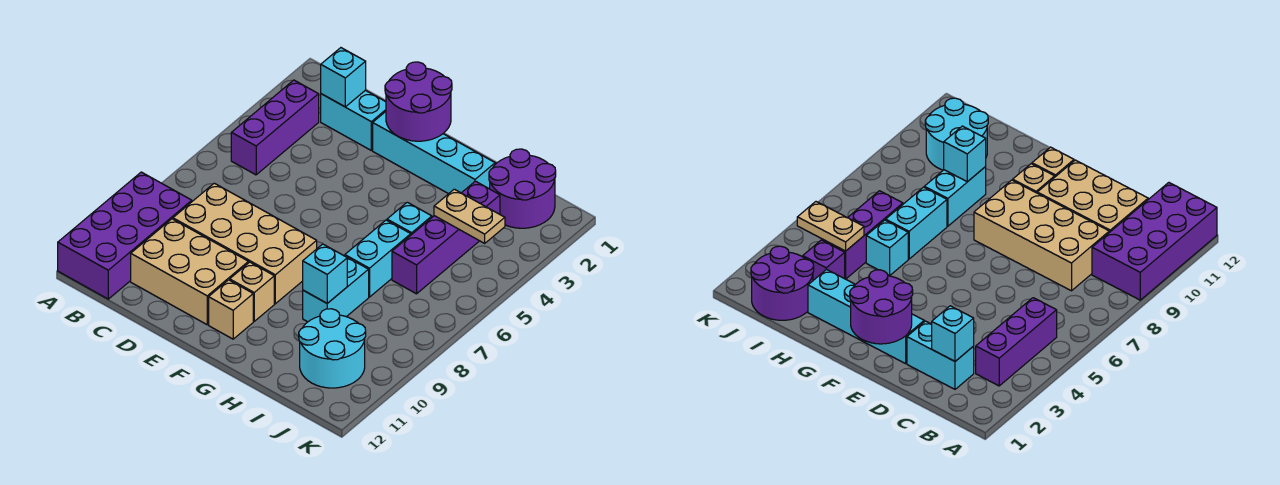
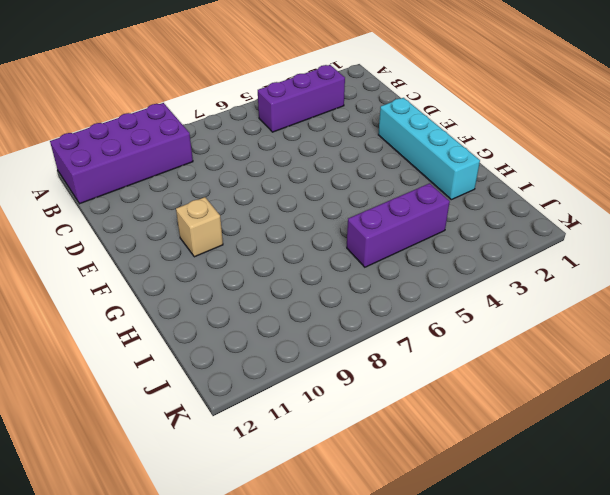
none -> cyan brick C2:D2 level 1
none -> tan brick C8:F9 level 1
none -> tan brick C10:E11 level 1

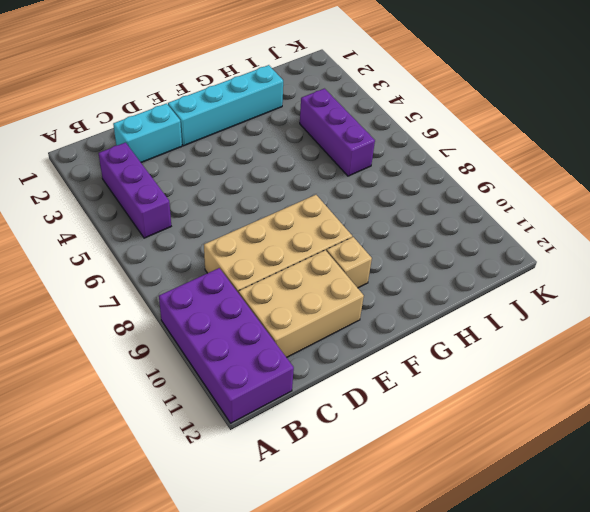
none -> tan brick F11 level 1
none -> cyan brick H5 level 1
none -> cyan brick H6:H7 level 1

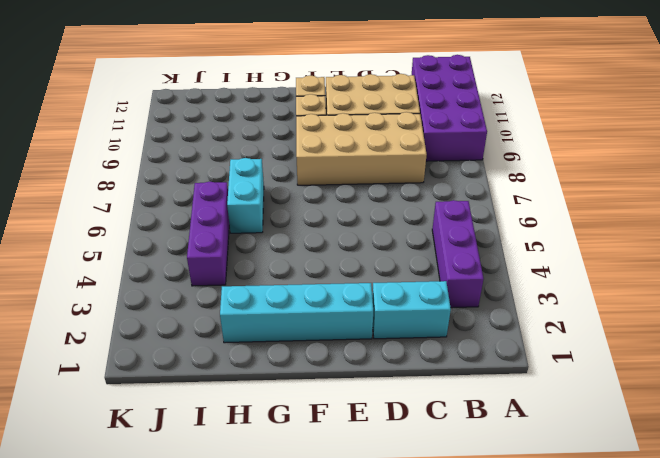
none -> cyan brick H5 level 1
none -> cyan brick H8:H9 level 1
none -> purple round brick I1:J2 level 1

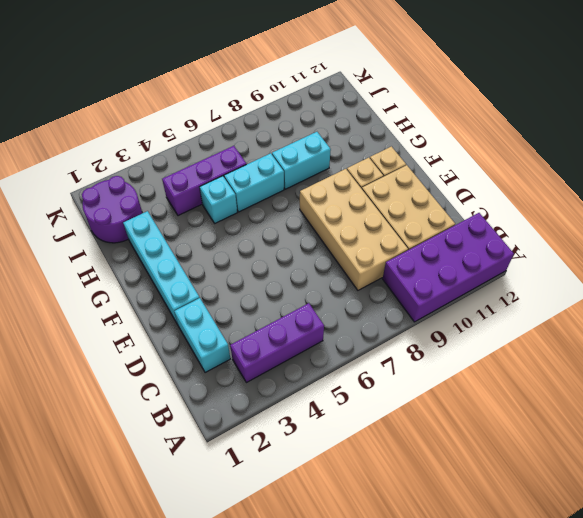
none -> purple brick I3 level 1
none -> cyan round brick I10:J11 level 1
none -> cyan brick C2 level 2

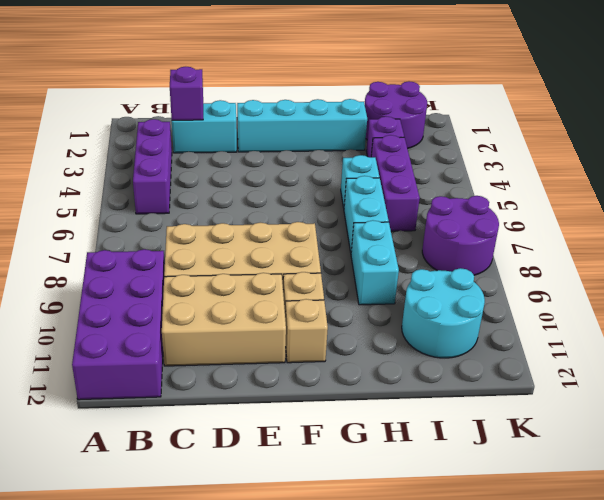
purple brick C2 level 2 -> cyan brick C2 level 2
purple round brick J7:K8 level 1 -> purple round brick E1:F2 level 2
none -> cyan brick H9 level 2
none -> tan plate I4:J4 level 2

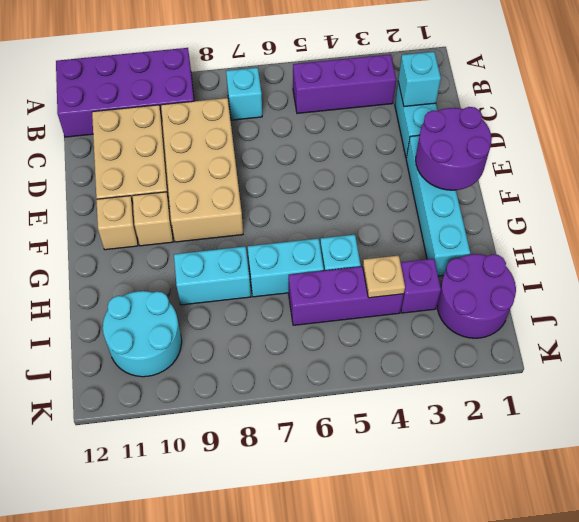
cyan brick B7 level 1 -> cyan brick H9 level 2
tan plate I4 level 2 -> tan plate I4:J4 level 2

